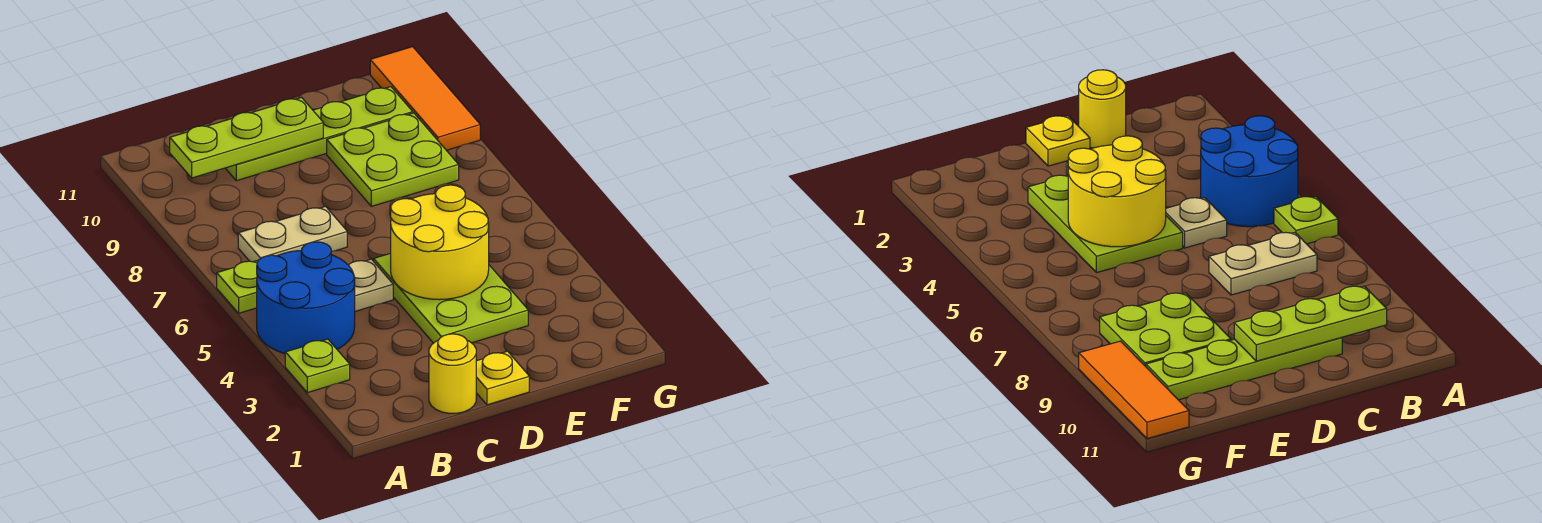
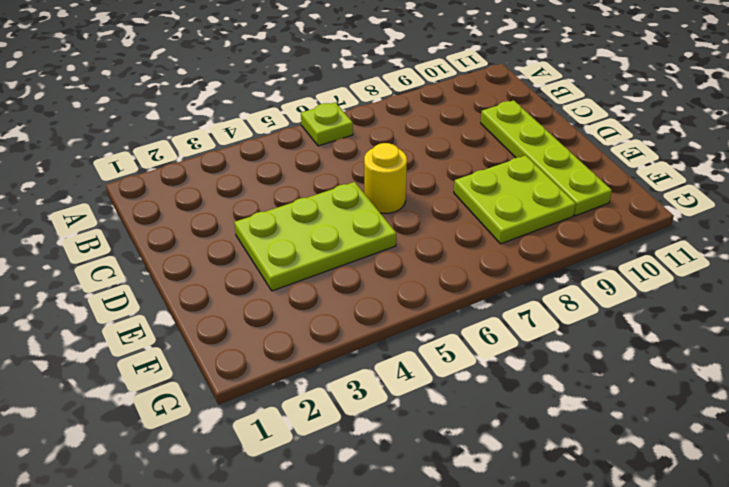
yellow round brick D6 level 1 -> yellow round brick C1 level 1
none -> lime plate A3 level 1
none -> blue round brick A4:B5 level 1
none -> tan plate B7:C7 level 1

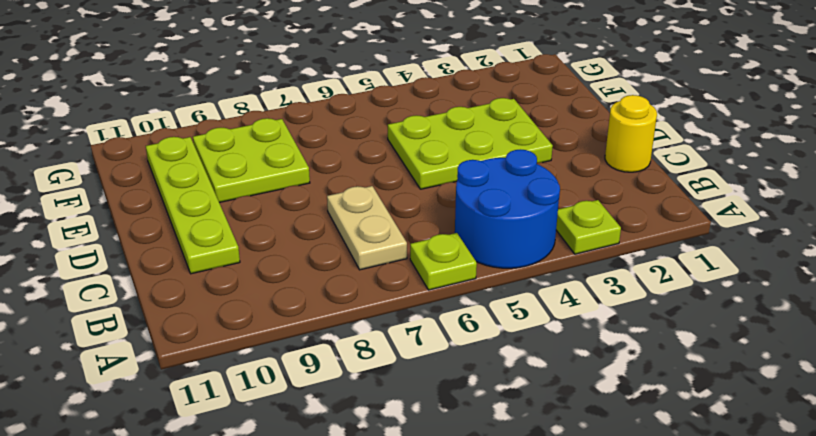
none -> tan plate C5 level 1
none -> yellow plate D1 level 1
none -> orange tile G9:G11 level 1

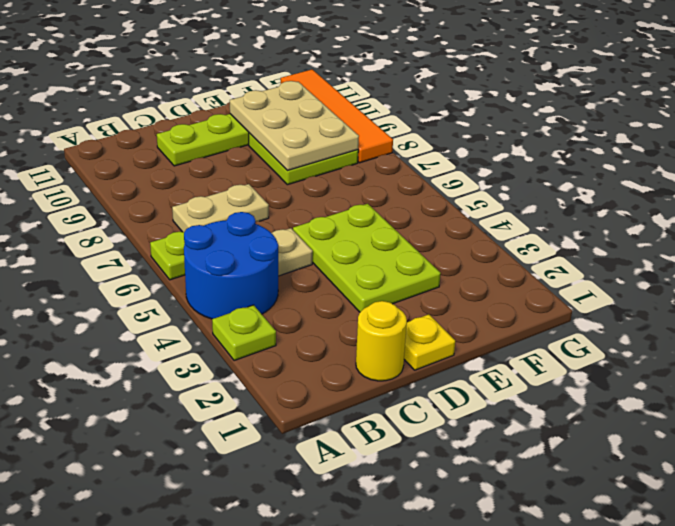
tan plate E8:F10 level 2 -> none
orange tile G8:G11 level 1 -> orange tile G9:G11 level 1
none -> lime plate B10:D10 level 2
none -> yellow round brick D4:E5 level 2

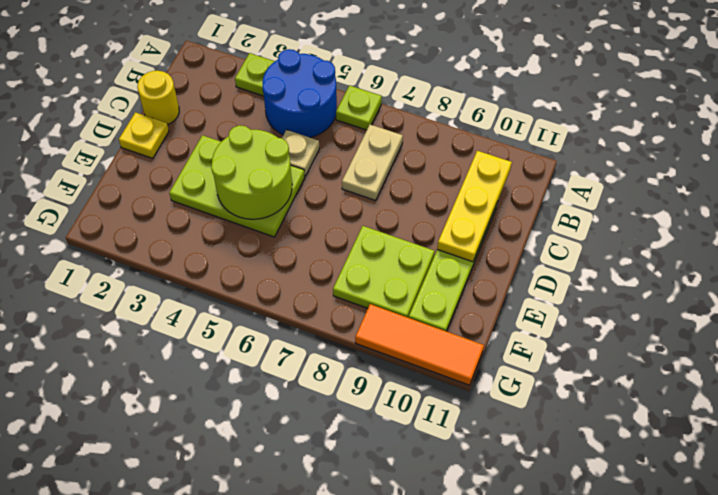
yellow plate B10:D10 level 2 -> lime plate B10:D10 level 2
lime round brick D4:E5 level 2 -> yellow round brick D4:E5 level 2

